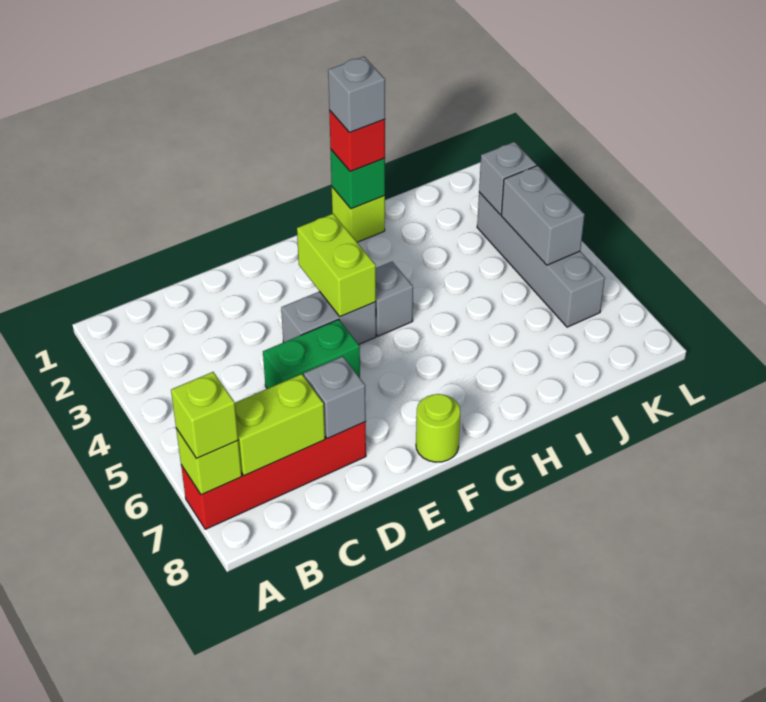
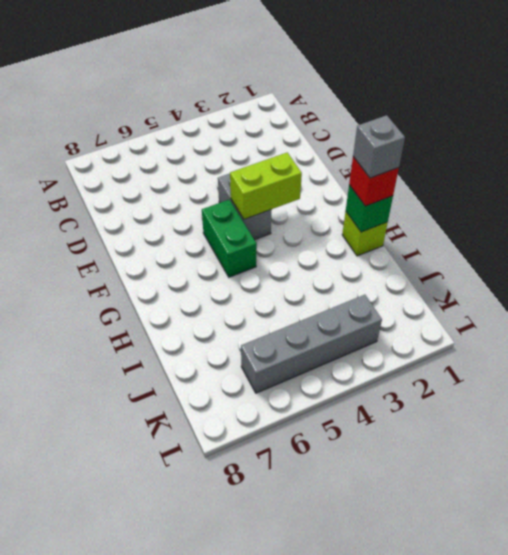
green brick F5:G5 level 1 -> green brick D5:E5 level 1
none -> red brick A7:D7 level 1
none -> lime round brick F8 level 1
none -> grey brick G4 level 1

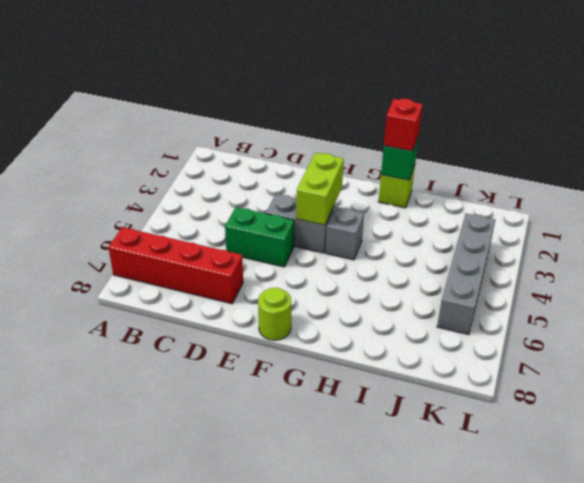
none -> lime brick A7 level 2
none -> lime brick B7:C7 level 2
none -> grey brick D7 level 2

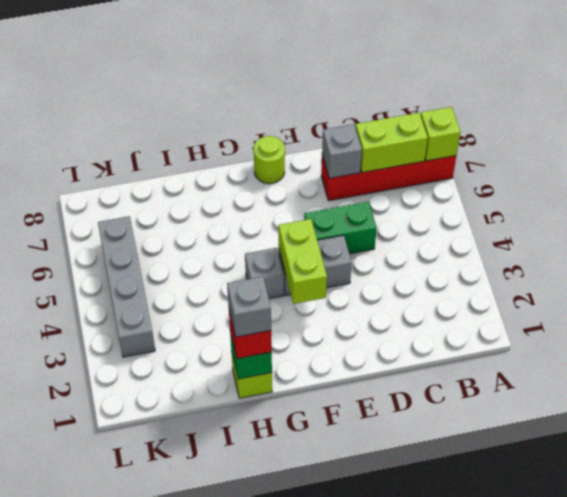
none -> grey brick K3 level 2
none -> grey brick K4:K5 level 2
none -> lime brick A7 level 3

